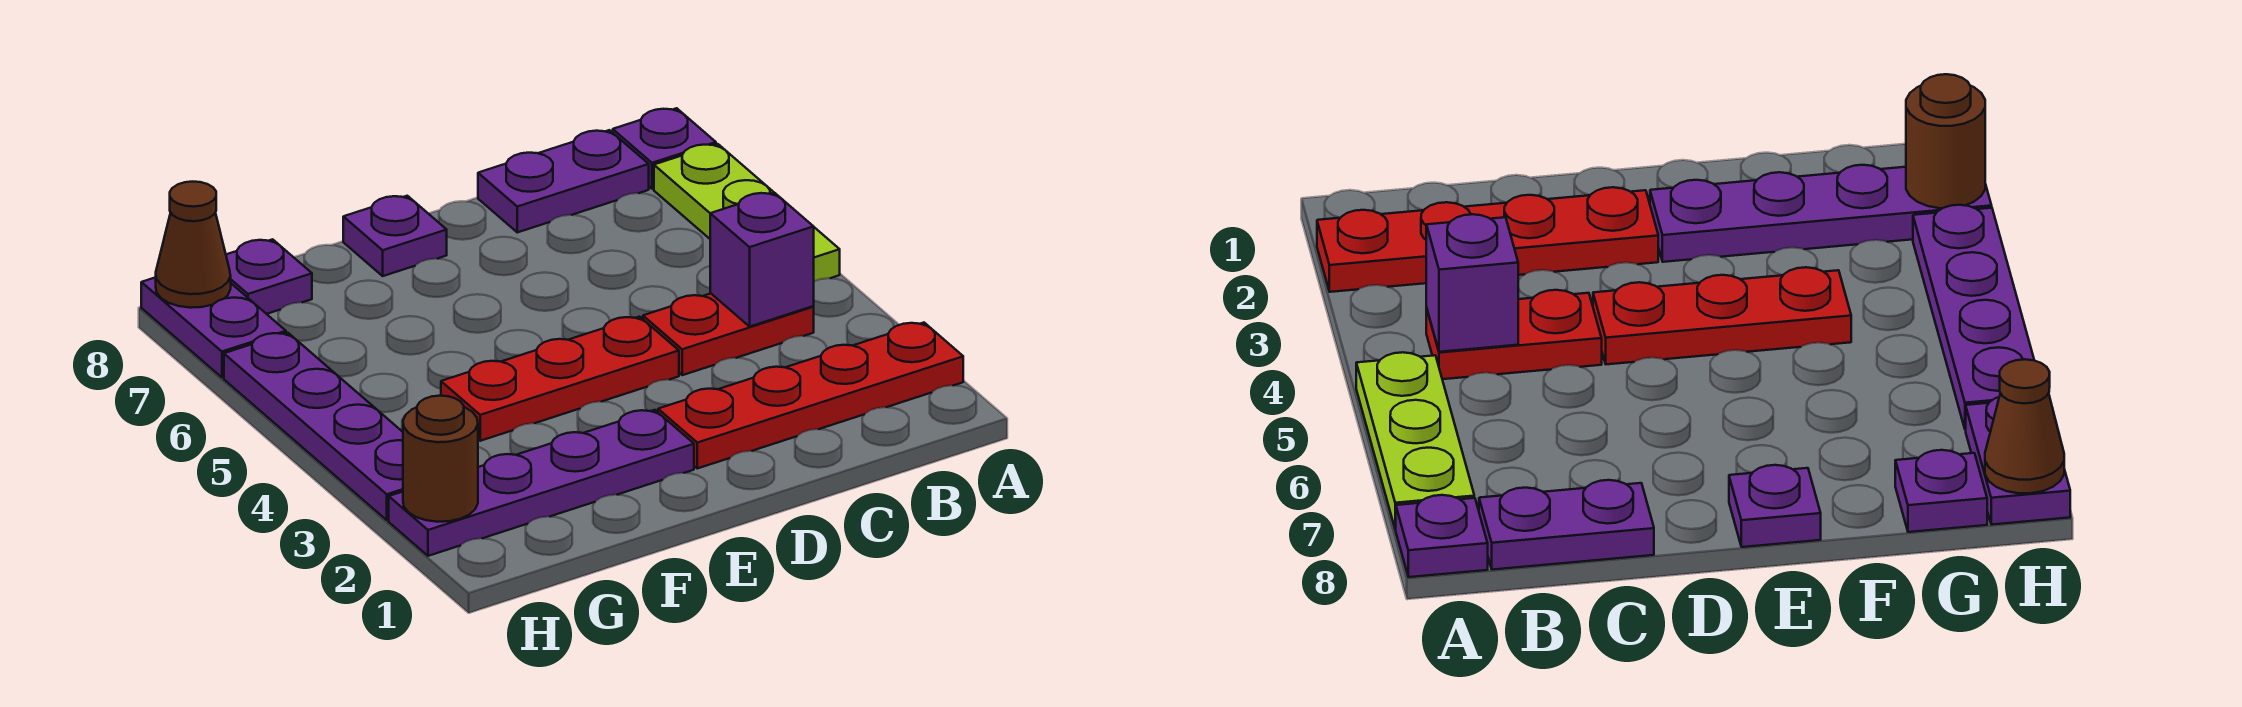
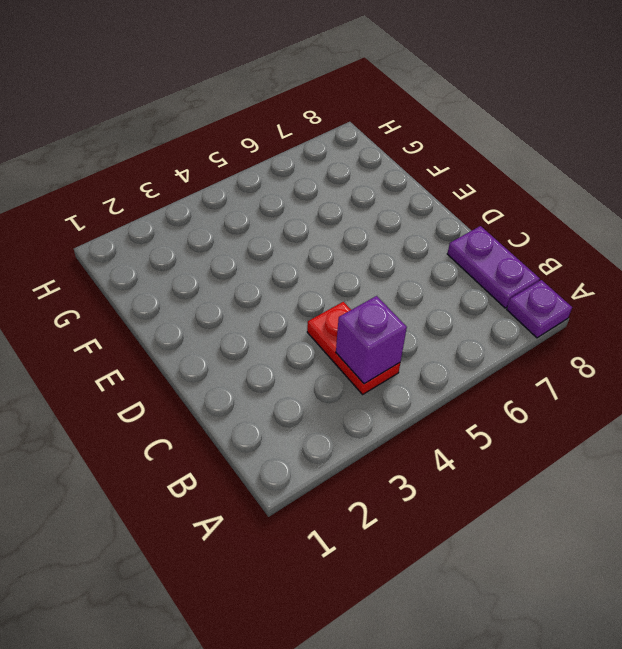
none -> red plate A2:D2 level 1
none -> lime plate A5:A7 level 1
none -> red plate D4:F4 level 1

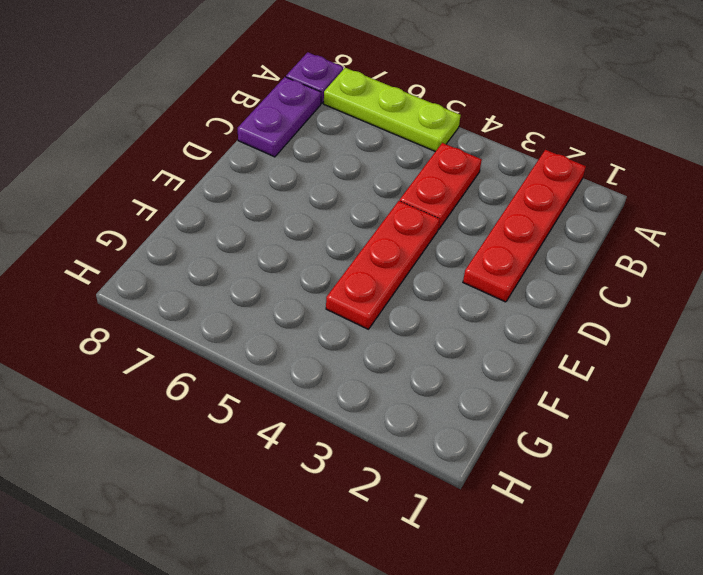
none -> purple plate E2:H2 level 1
none -> purple plate E8 level 1
none -> purple plate G8 level 1

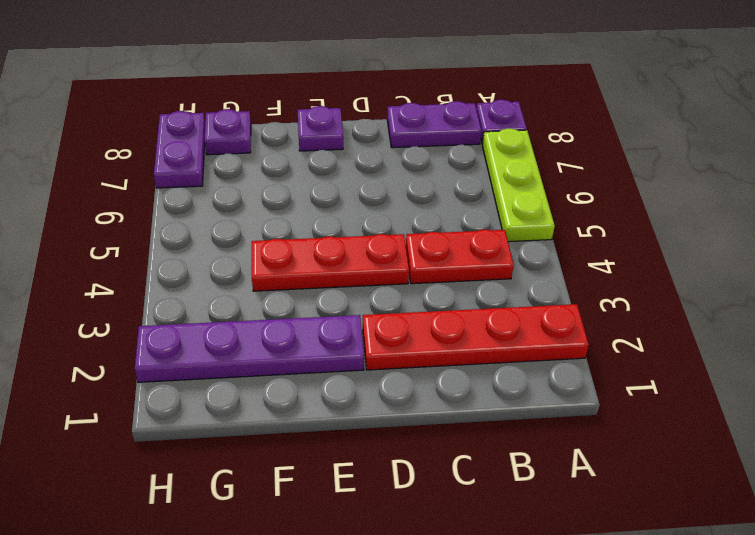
none -> purple plate H3:H6 level 1
none -> purple brick B4 level 2
none -> brown round brick H2 level 2

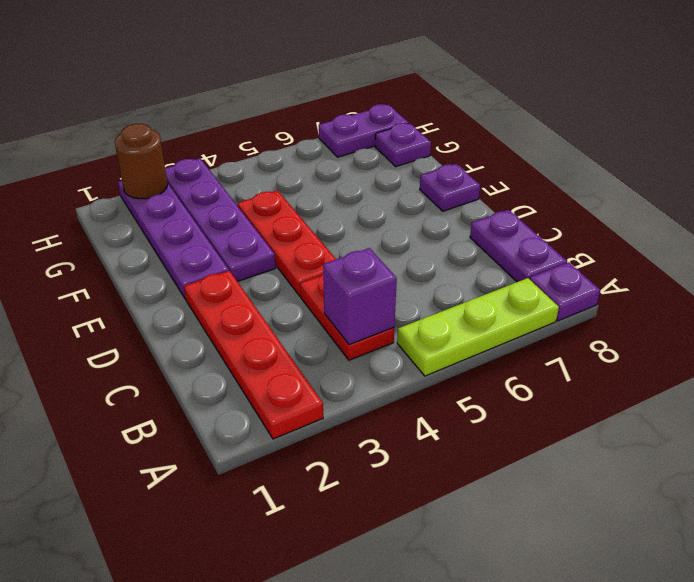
purple plate E3:H3 level 1 -> purple plate H3:H6 level 1
none -> brown cone H8 level 2

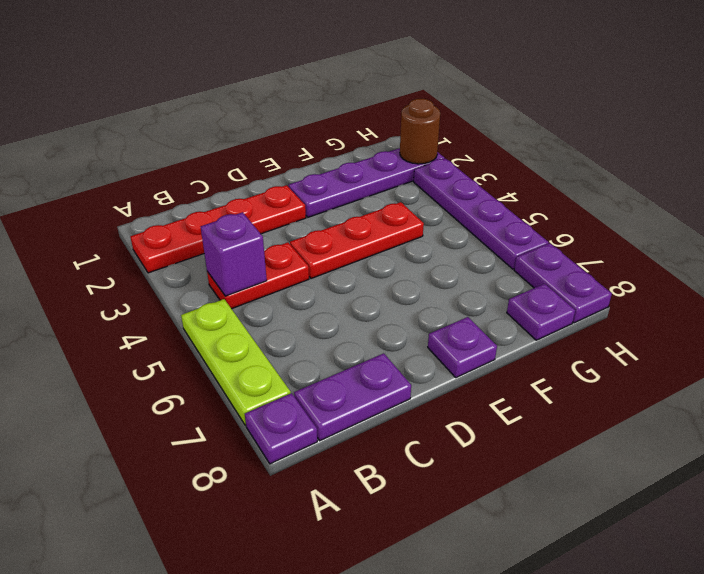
none -> brown cone H8 level 2

